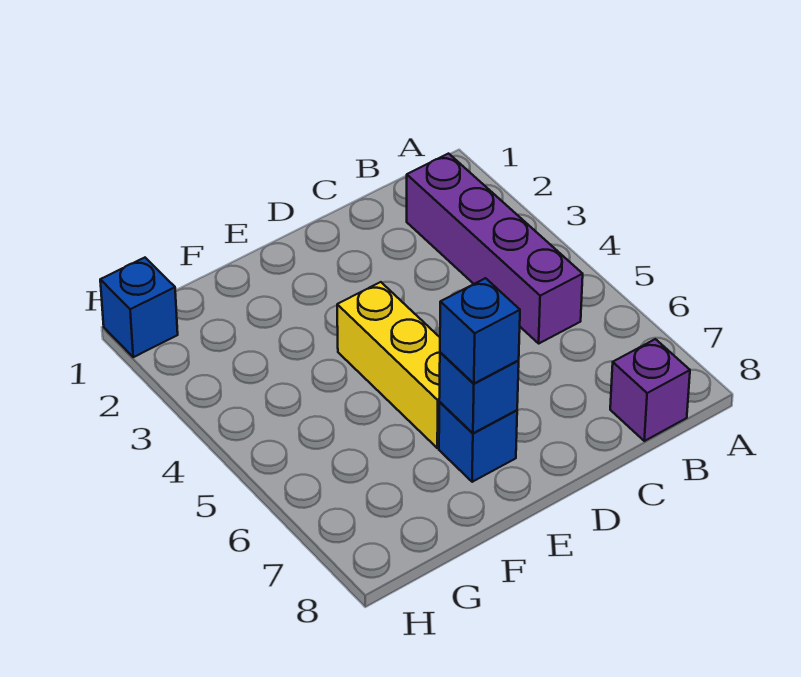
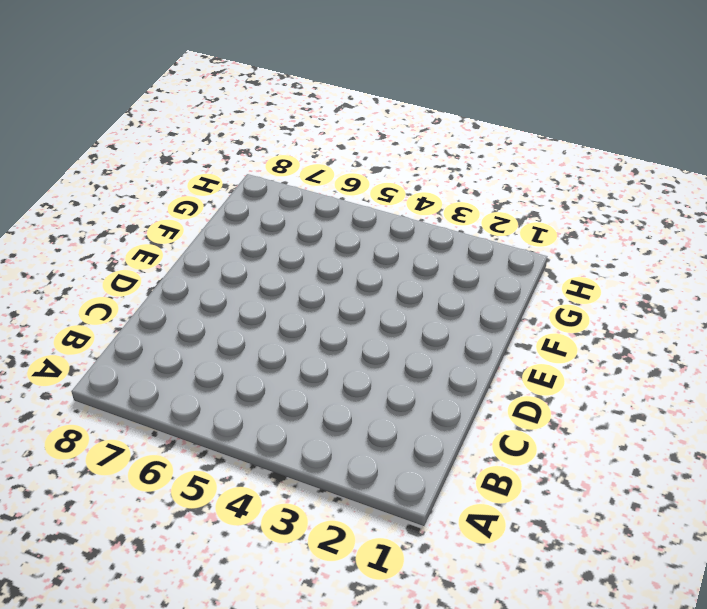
none -> purple brick B2:B5 level 1
none -> purple brick B8 level 1

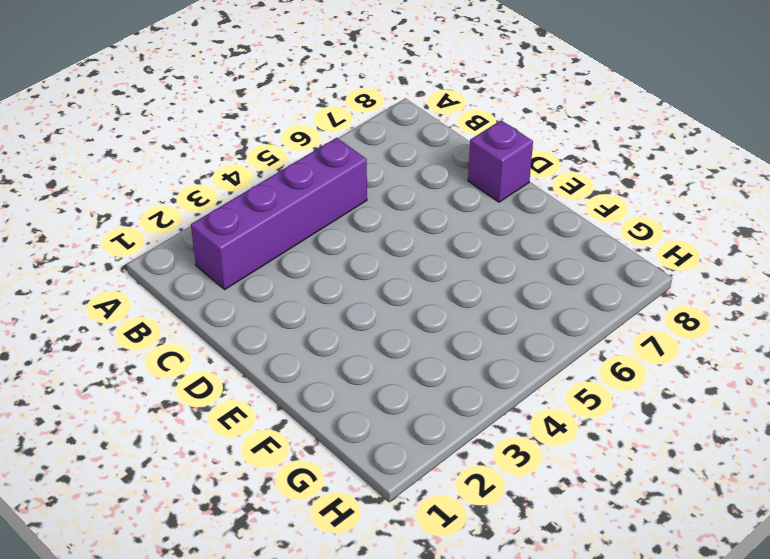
purple brick D8 level 1 -> purple brick B8 level 1
none -> yellow brick E4:E6 level 1
none -> blue brick E7 level 1

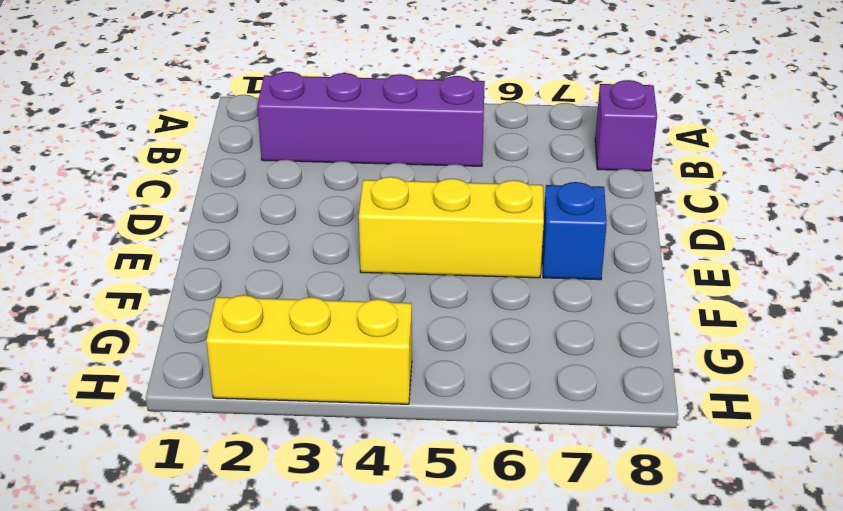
yellow brick H2:H4 level 1 -> none
none -> blue brick H1 level 1
none -> blue brick E7 level 2

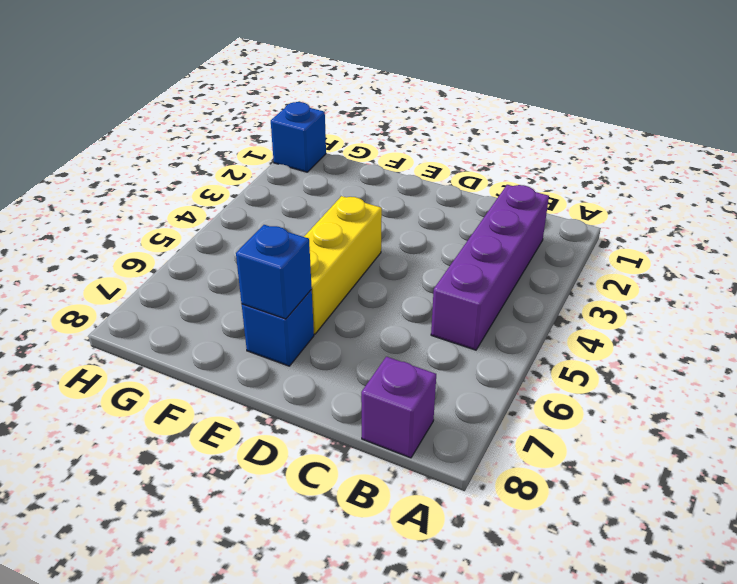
none -> blue brick E7 level 3

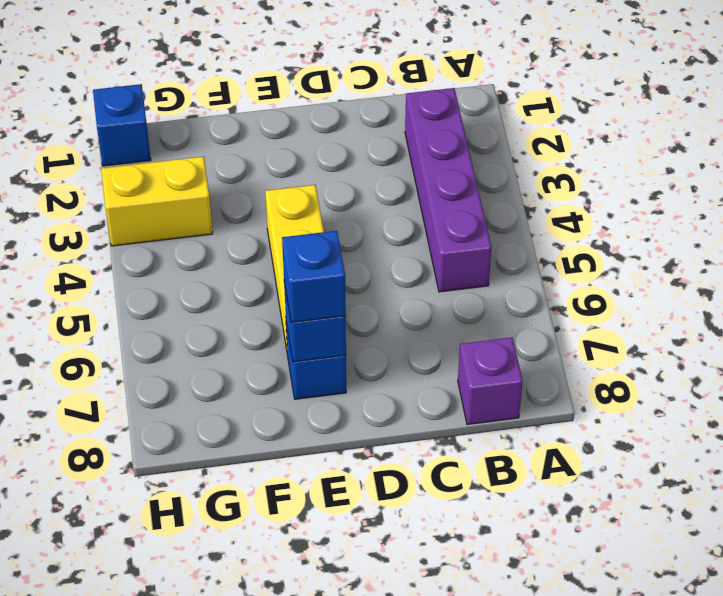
yellow brick G3:H3 level 1 -> none

